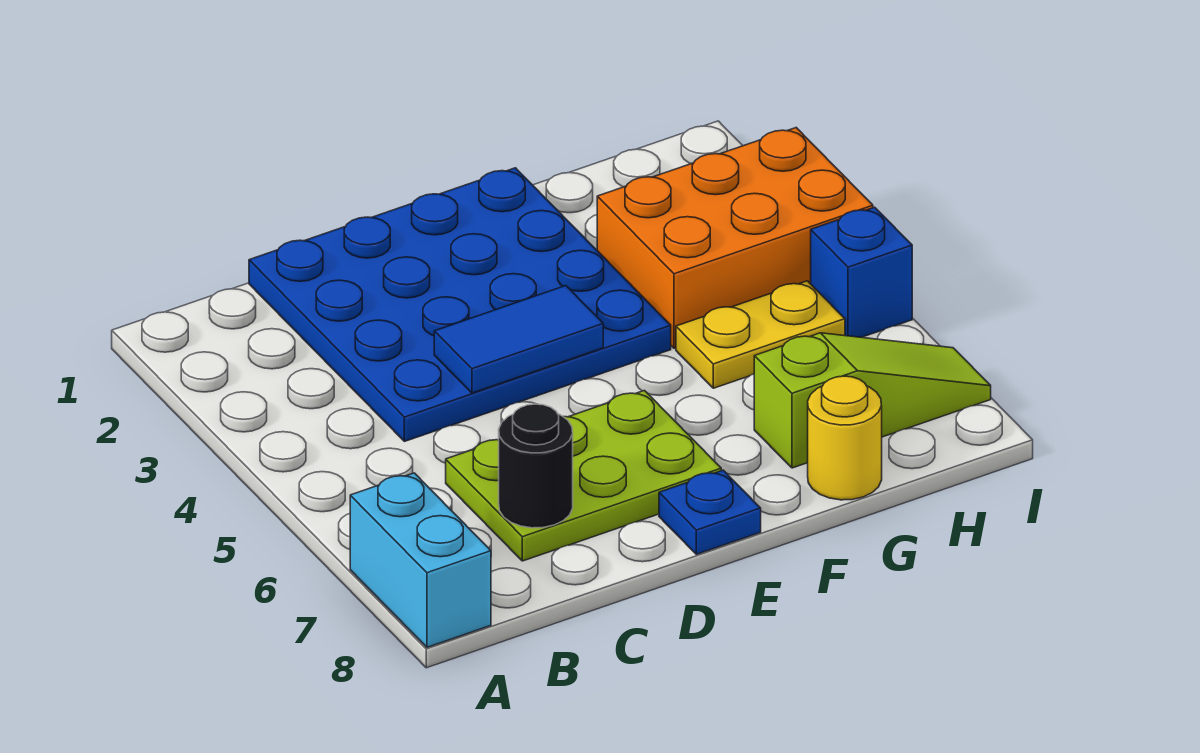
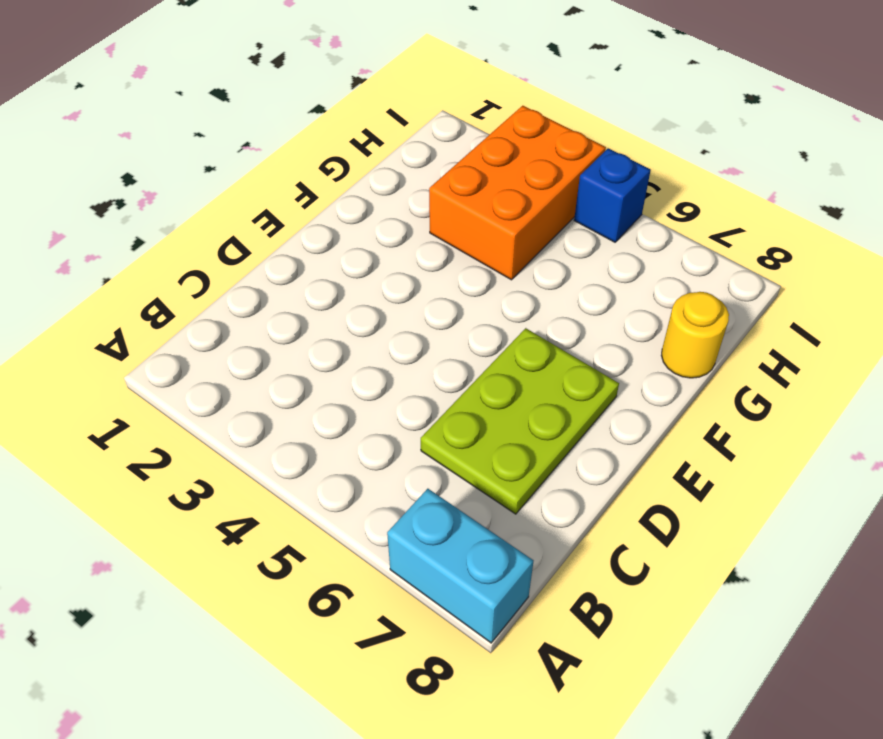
none -> blue plate C1:F4 level 1
none -> blue plate E8 level 1

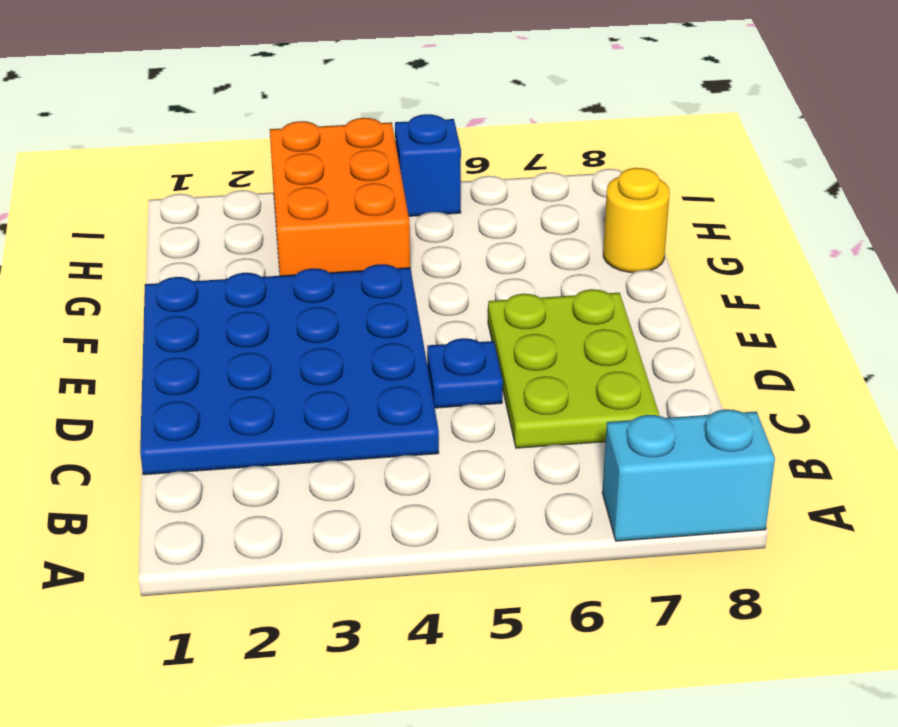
blue plate D5 level 1 -> blue plate E8 level 1
none -> yellow plate G5:H5 level 1
none -> lime slope G7:I7 level 1 top G

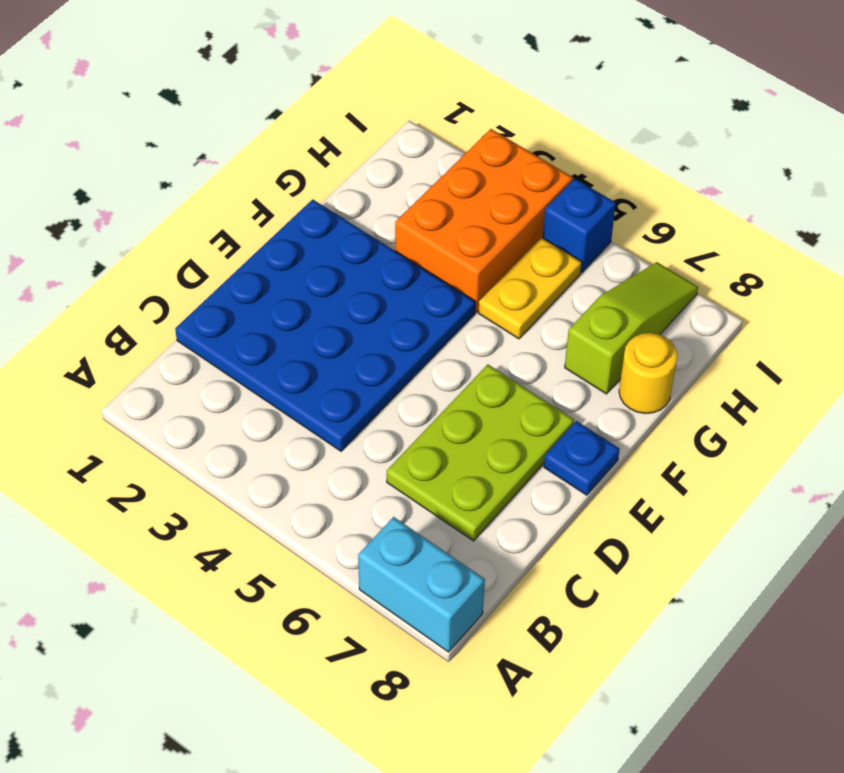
none -> black round brick C7 level 2
none -> blue tile D4:E4 level 2

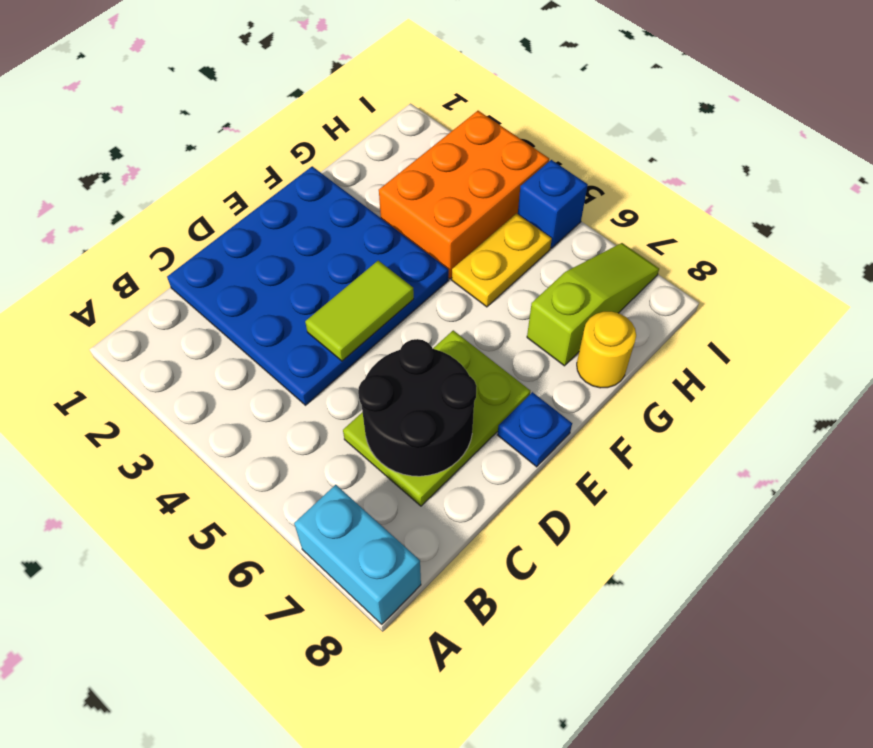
black round brick C6:D7 level 2 -> black round brick C7 level 2
lime tile D4:E4 level 2 -> blue tile D4:E4 level 2

